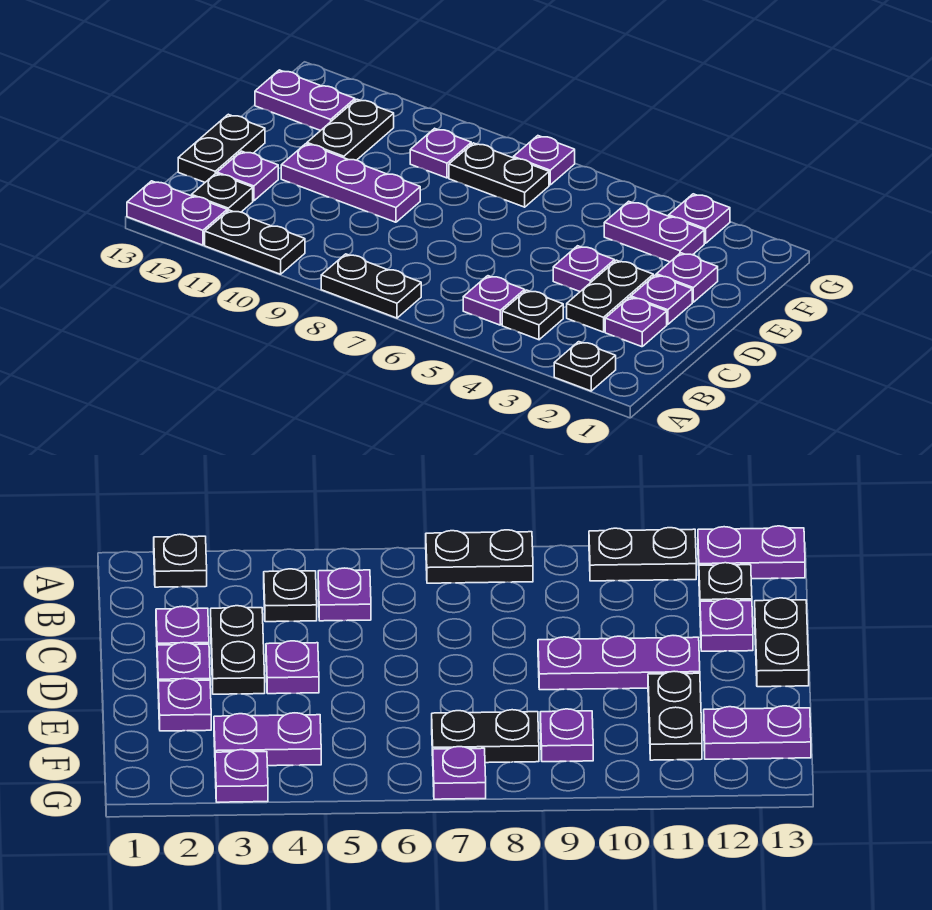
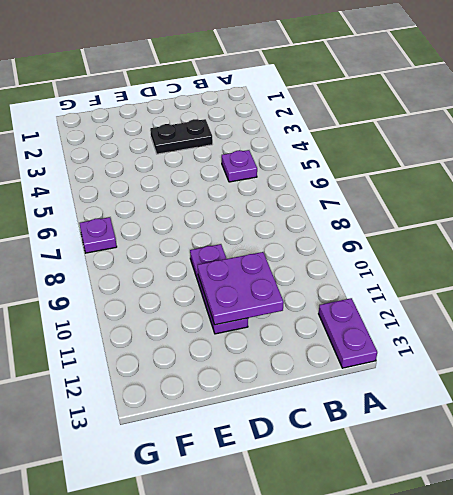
purple plate C10:D11 level 2 -> none
none -> black plate A2 level 1
none -> black plate A7:A8 level 1
none -> black plate A10:A11 level 1

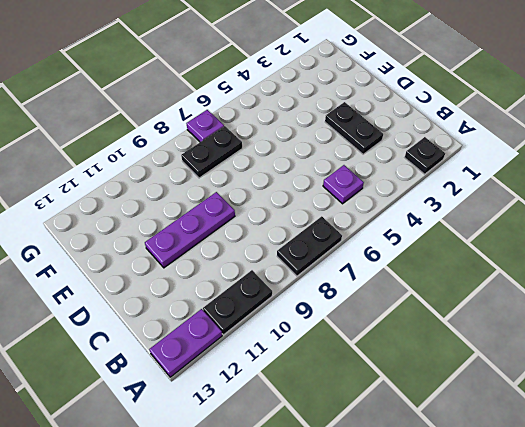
none -> black plate B4 level 1
none -> black plate B12 level 1
none -> purple plate C2 level 1

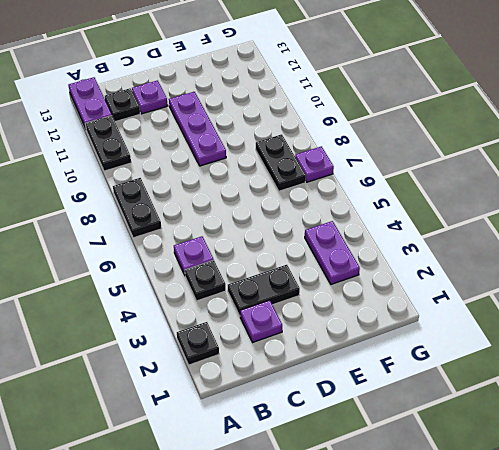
none -> black plate C13:D13 level 1
none -> purple plate D2 level 1
none -> purple plate D4 level 1

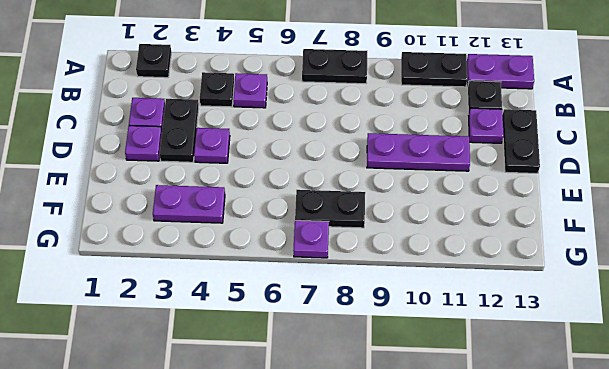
none -> purple plate E2 level 1
none -> black plate E11:F11 level 1
none -> purple plate F9 level 1

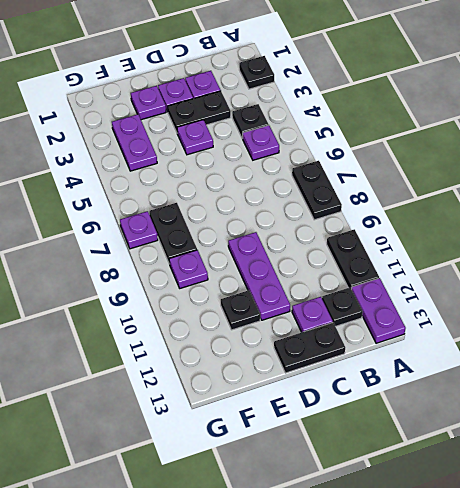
black plate E11 level 1 -> black plate E11:F11 level 1
none -> purple plate F12:F13 level 1
none -> purple plate G3 level 1

